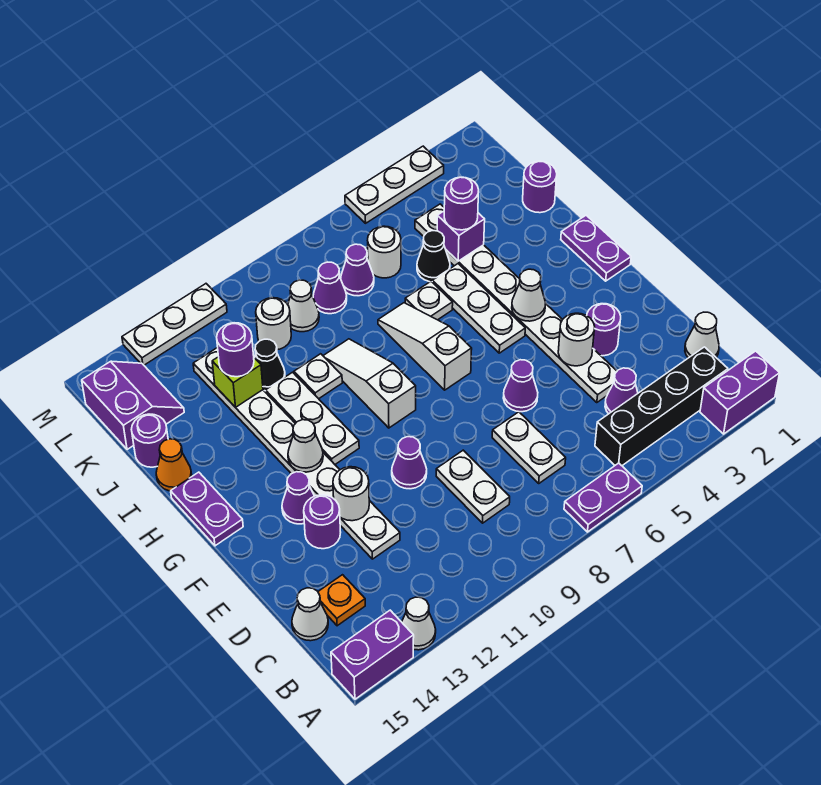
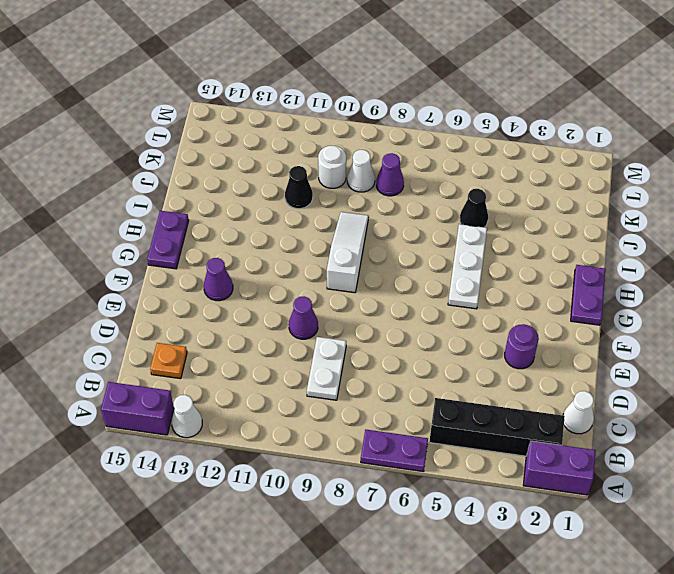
none -> purple cone C4 level 1
none -> white plate C7:D7 level 1
none -> white cone C15 level 1
none -> white plate D4:K4 level 1

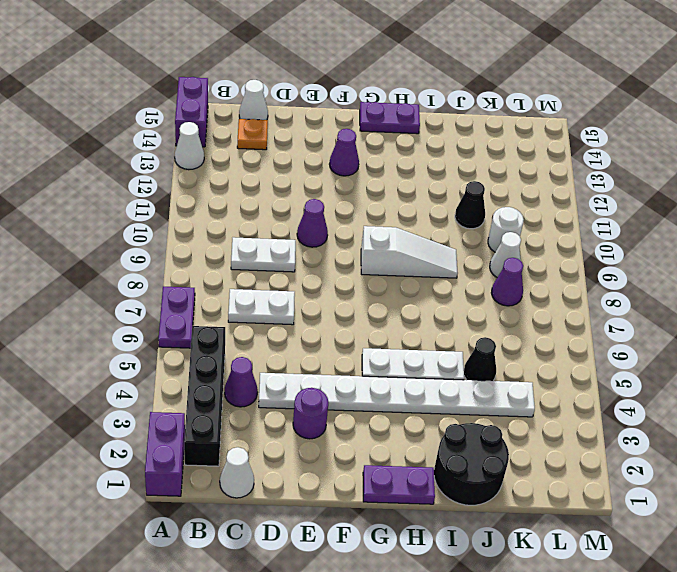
black round brick I1:J2 level 1 -> purple round brick J1 level 1
none -> white plate D12:K12 level 1
none -> purple cone E6 level 1
none -> purple round brick E13 level 1
none -> white slope G7:I7 level 1 top G

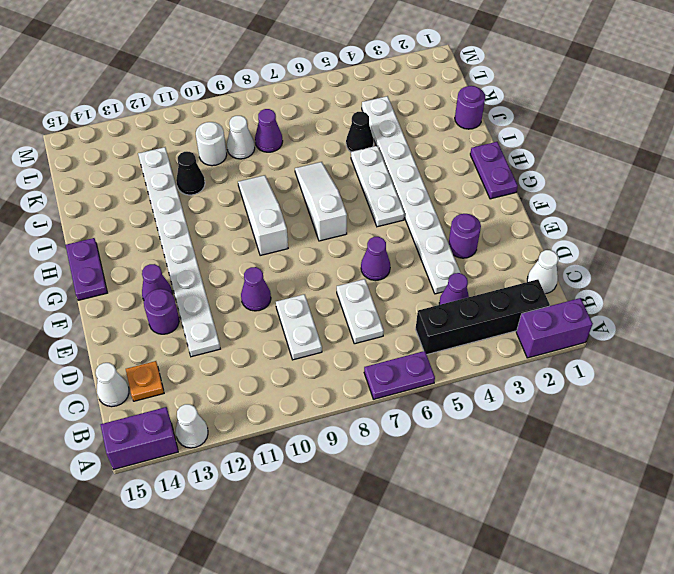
none -> white plate G11:I11 level 1
none -> white plate I6 level 1
none -> white plate I10 level 1
none -> orange cone I15 level 1

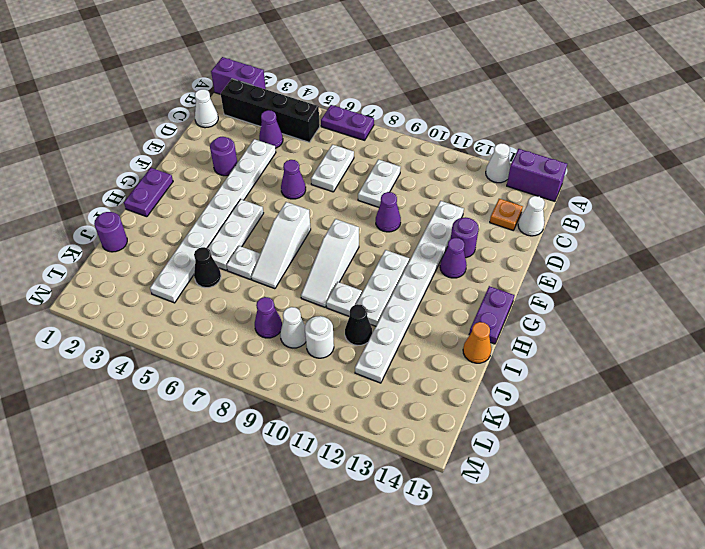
none -> purple round brick J15 level 1
none -> white round brick K6 level 1
none -> purple cone K7 level 1
none -> purple slope K14:L15 level 1 top 15

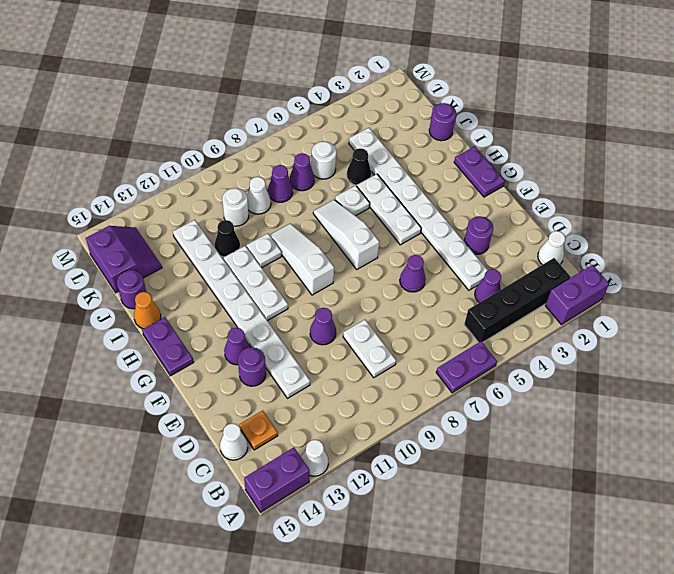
none -> white plate C7:D7 level 1
none -> white plate M3:M5 level 1
none -> white plate M11:M13 level 1
none -> white round brick E4 level 2

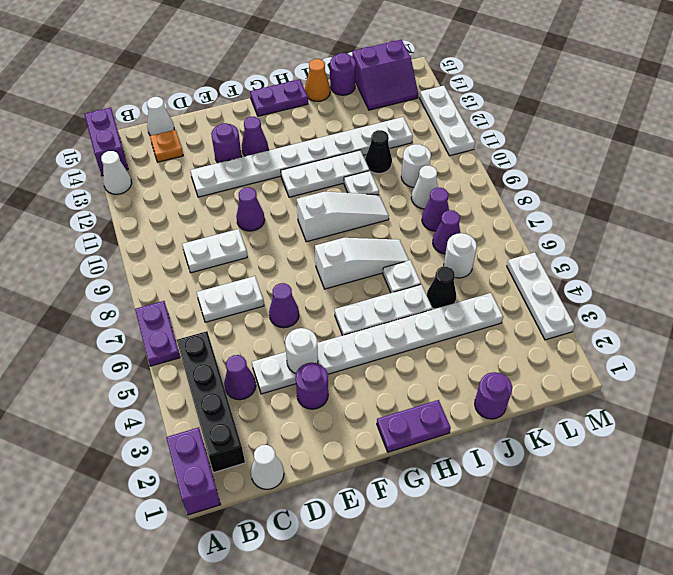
none -> white round brick E12 level 2
none -> white cone G4 level 2
none -> white cone G12 level 2
none -> purple brick J4 level 2

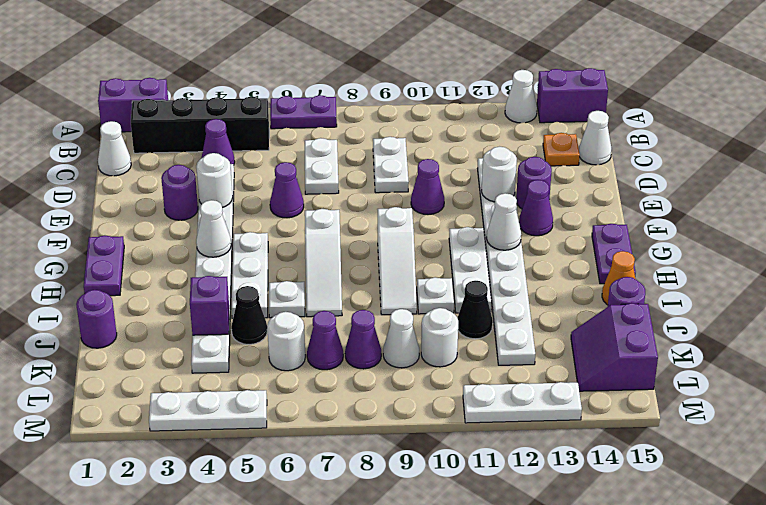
none -> lime brick J12 level 2
none -> purple round brick J4 level 3
none -> purple round brick J12 level 3

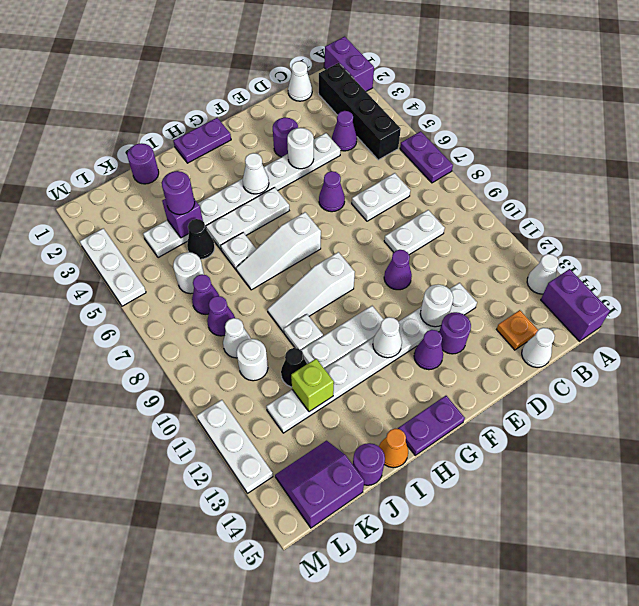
none -> purple round brick J12 level 3

